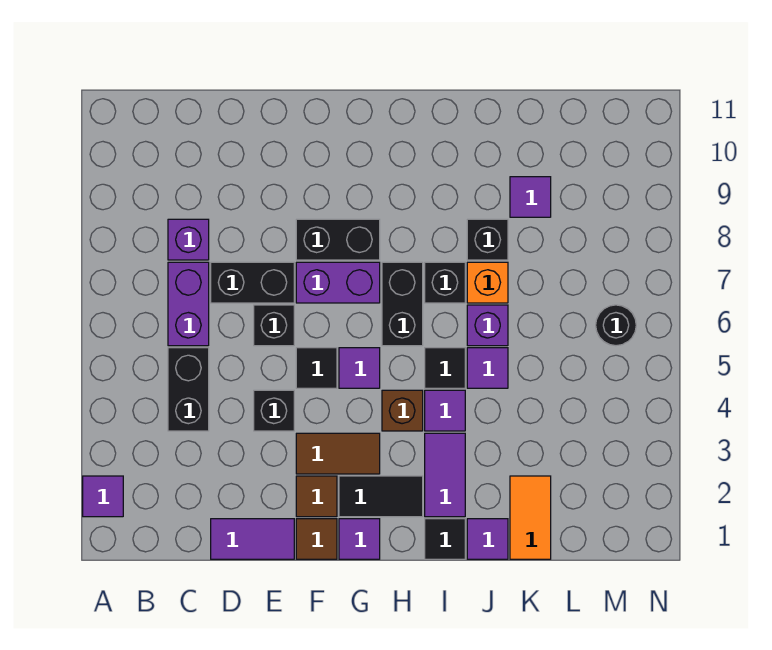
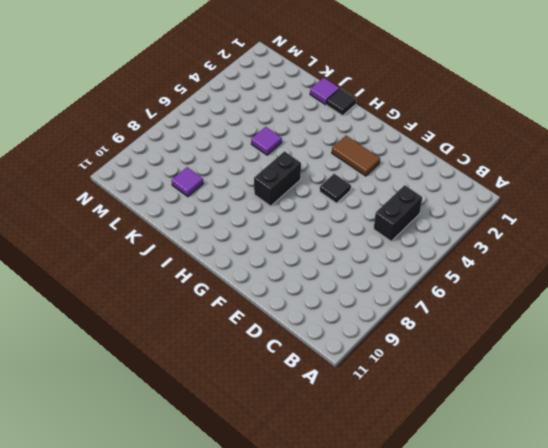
none -> purple tile A2 level 1
none -> purple brick C6:C7 level 1
none -> purple brick C8 level 1
none -> purple tile D1:E1 level 1

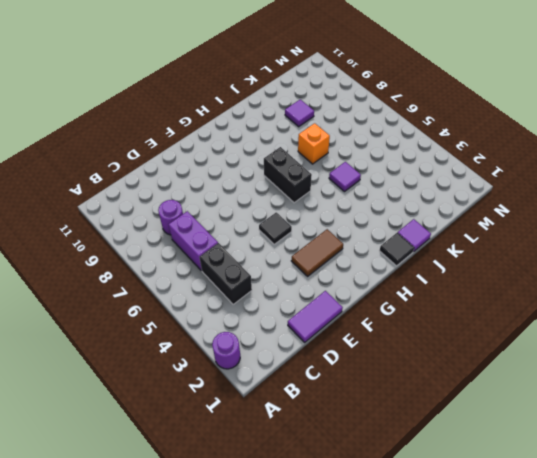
purple round brick A2 level 1 -> purple tile A2 level 1
purple round brick C8 level 1 -> purple brick C8 level 1
none -> black brick D7:E7 level 1
none -> black brick E4 level 1
none -> black brick E6 level 1
none -> brown tile F1 level 1

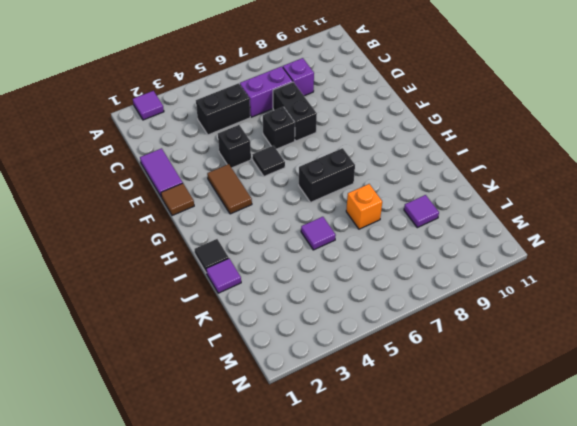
none -> brown tile F2 level 1
none -> purple brick F7:G7 level 1
none -> black brick F8:G8 level 1
none -> purple tile G1 level 1

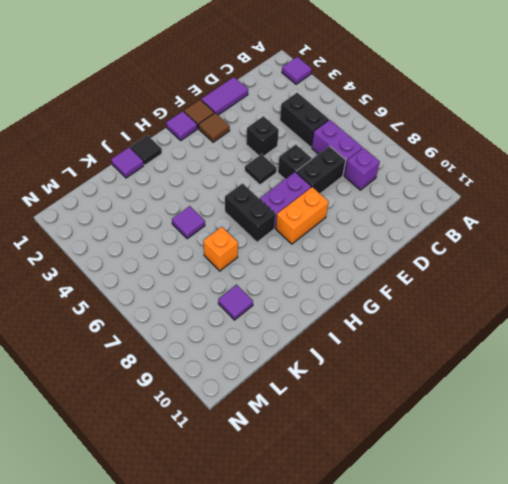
orange brick F8:G8 level 1 -> black brick F8:G8 level 1
none -> brown tile F3:G3 level 1
none -> black tile G2:H2 level 1
none -> purple tile G5 level 1
none -> brown brick H4 level 1

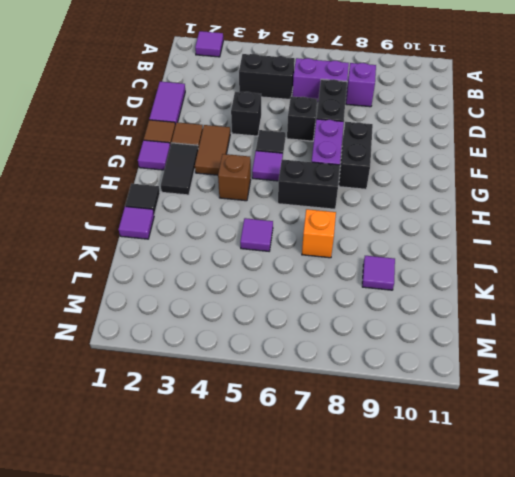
none -> purple tile I2:I3 level 1
none -> purple tile I4 level 1
none -> black tile I5 level 1
none -> black brick I7 level 1

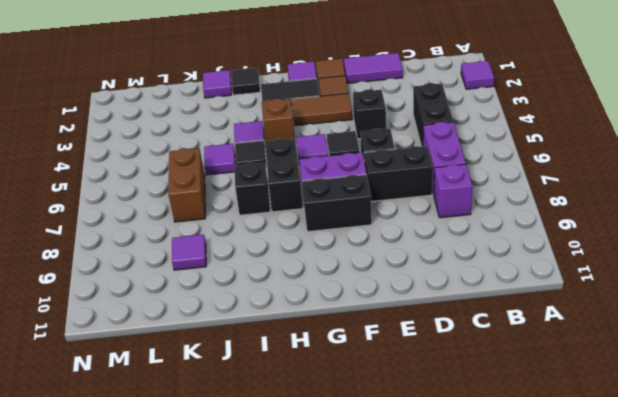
brown brick K6:K7 level 1 -> none
none -> purple tile I2:I3 level 1
none -> purple brick J6 level 1
none -> orange brick J7 level 1
none -> black brick J8 level 1

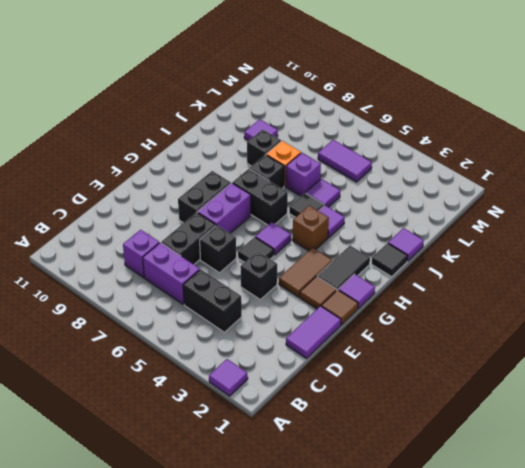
purple tile L5:L6 level 1 -> purple tile I2:I3 level 1
none -> orange tile K1:K2 level 1
none -> black round brick M6 level 1

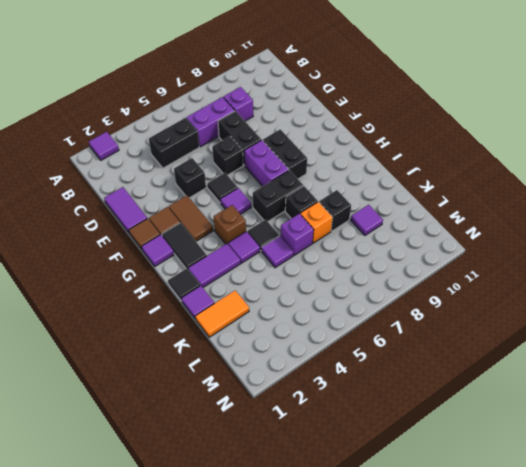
none -> black round brick M6 level 1

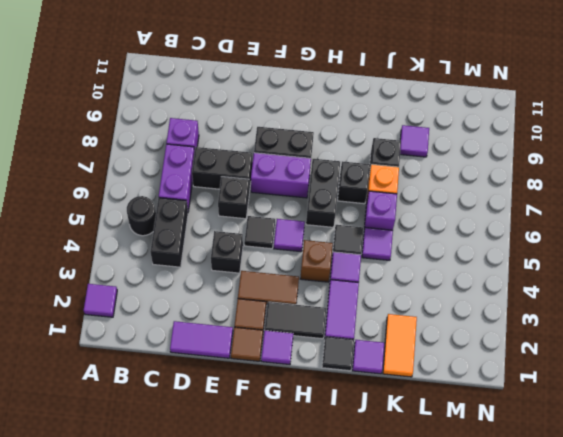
black round brick B5 level 1 -> black round brick M6 level 1

